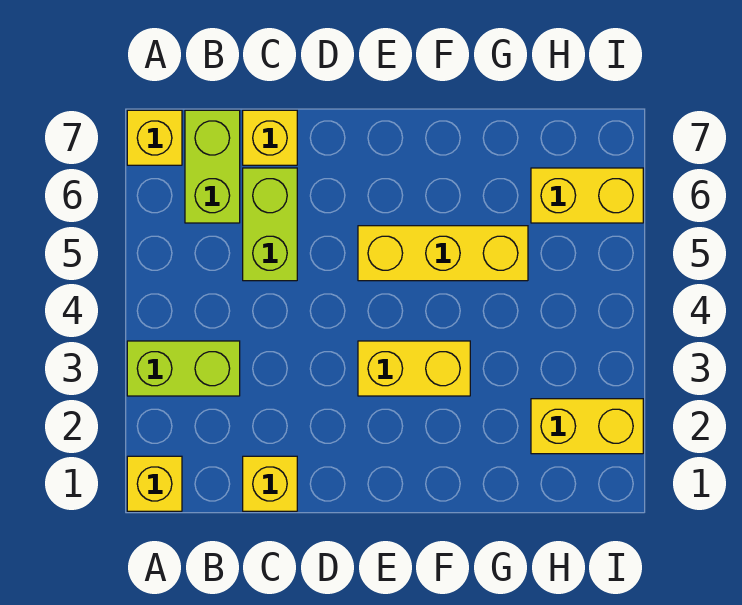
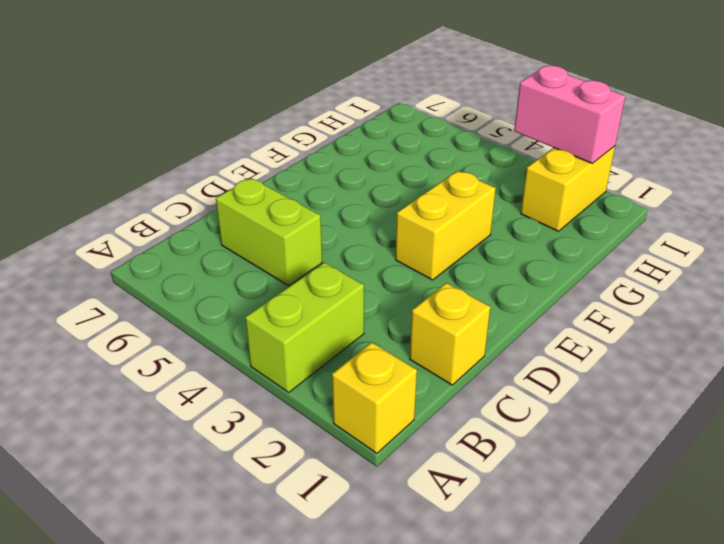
pink brick I2:I3 level 2 -> none
none -> yellow brick A7 level 1
none -> lime brick B6:B7 level 1

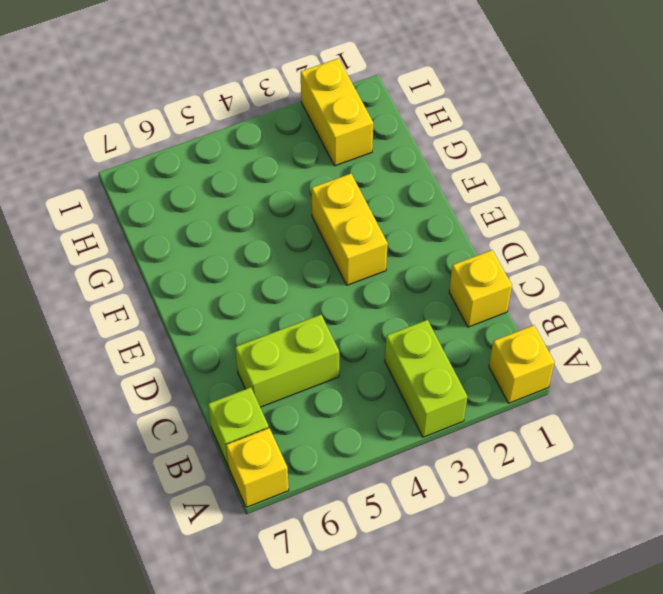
lime brick B7 level 1 -> lime brick B6:B7 level 1
none -> yellow brick C7 level 1
none -> yellow brick E5:G5 level 1

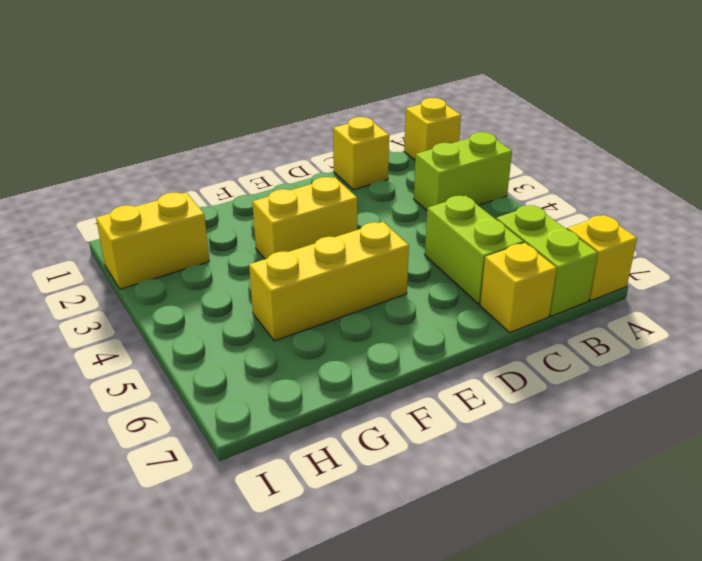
none -> yellow brick H6:I6 level 1

